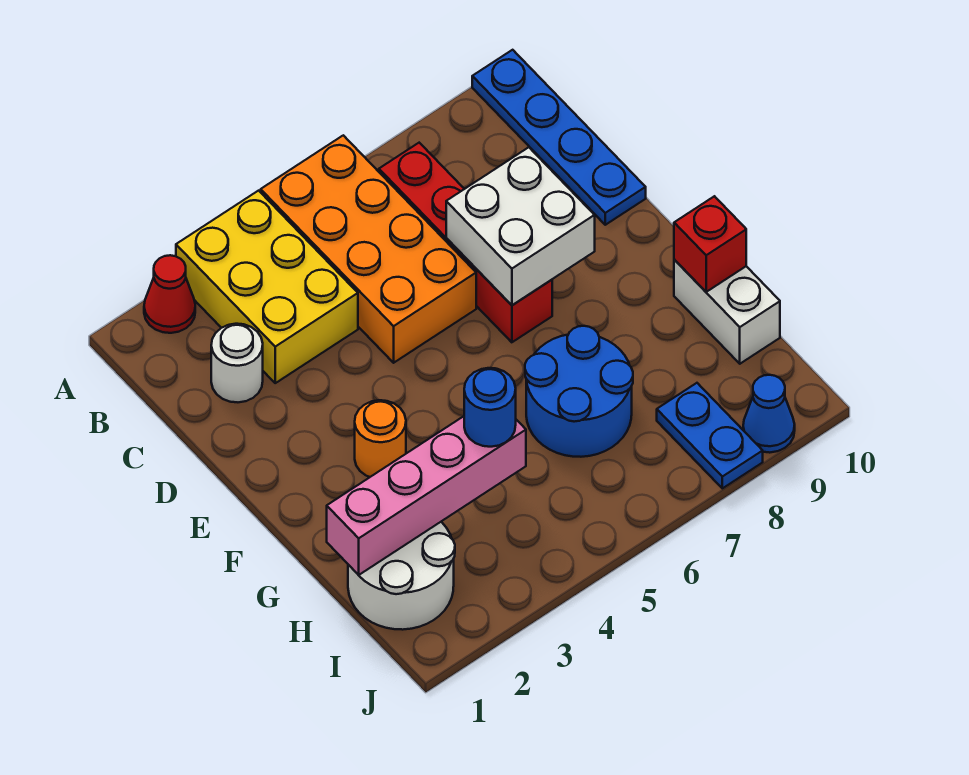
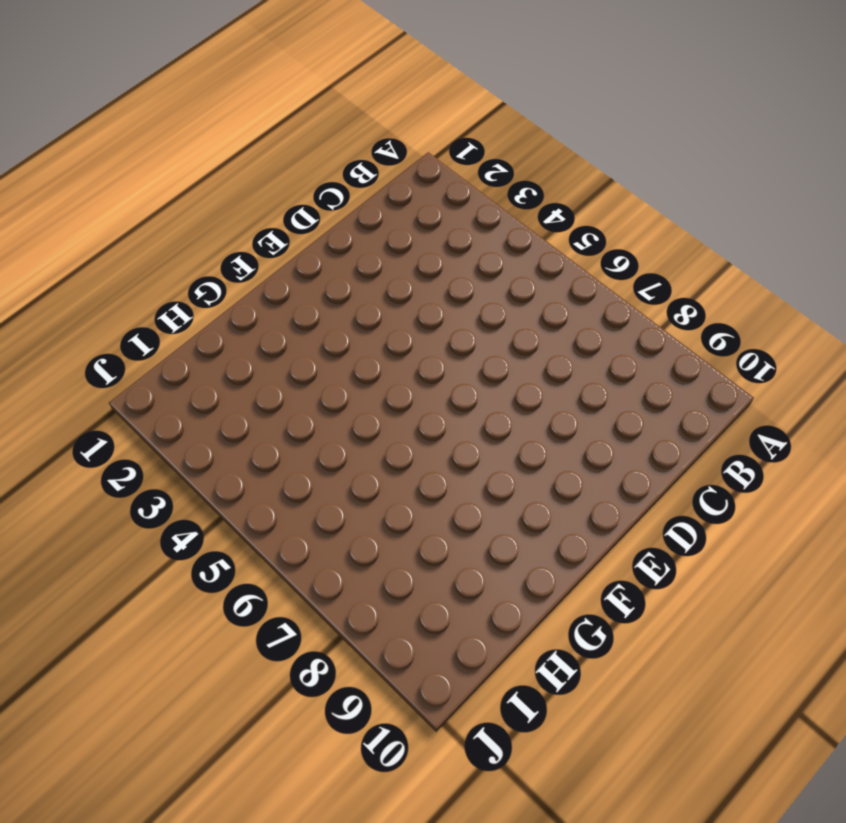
none -> red cone A2 level 1
none -> yellow brick A3:C4 level 1
none -> orange brick A5:D6 level 1

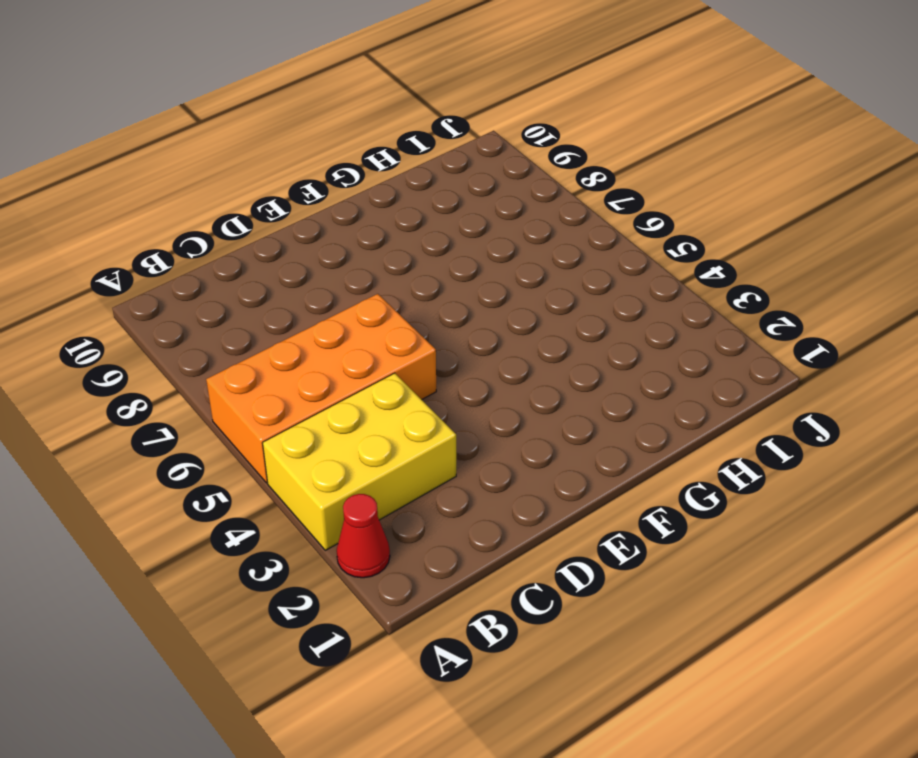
none -> blue plate A10:D10 level 1
none -> red brick B7:E7 level 1
none -> white round brick C2 level 1

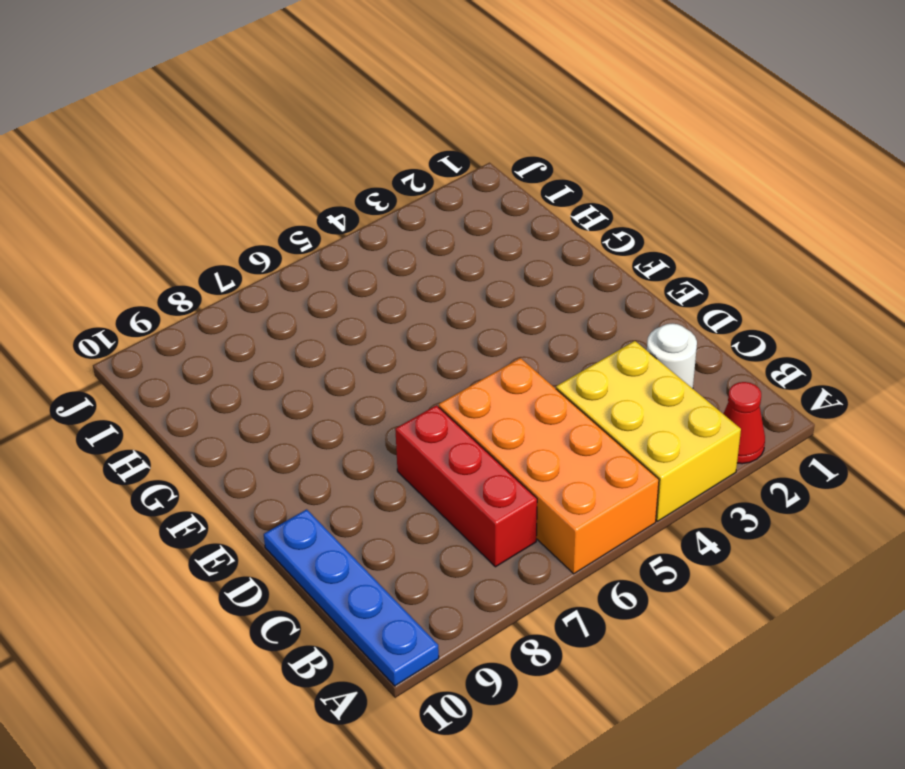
red brick B7:D7 level 1 -> red brick B7:E7 level 1
none -> orange round brick F3 level 1
none -> blue round brick G6:H7 level 1
none -> white brick G10:H10 level 1

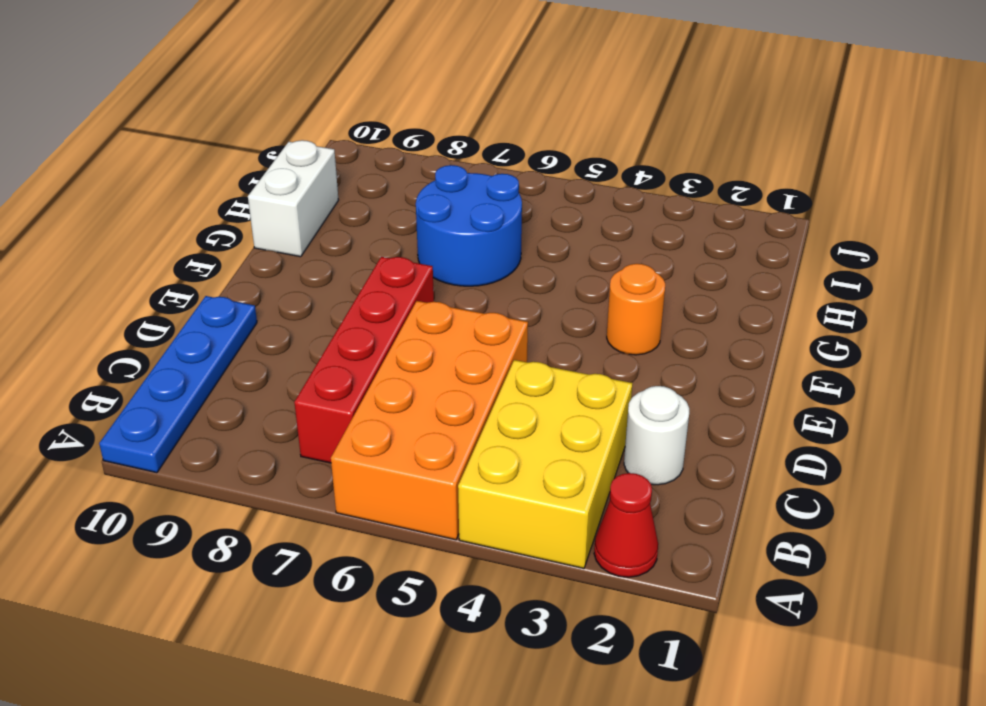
none -> white round brick H1:I2 level 1
none -> blue plate I8:J8 level 1
none -> blue cone J9 level 1

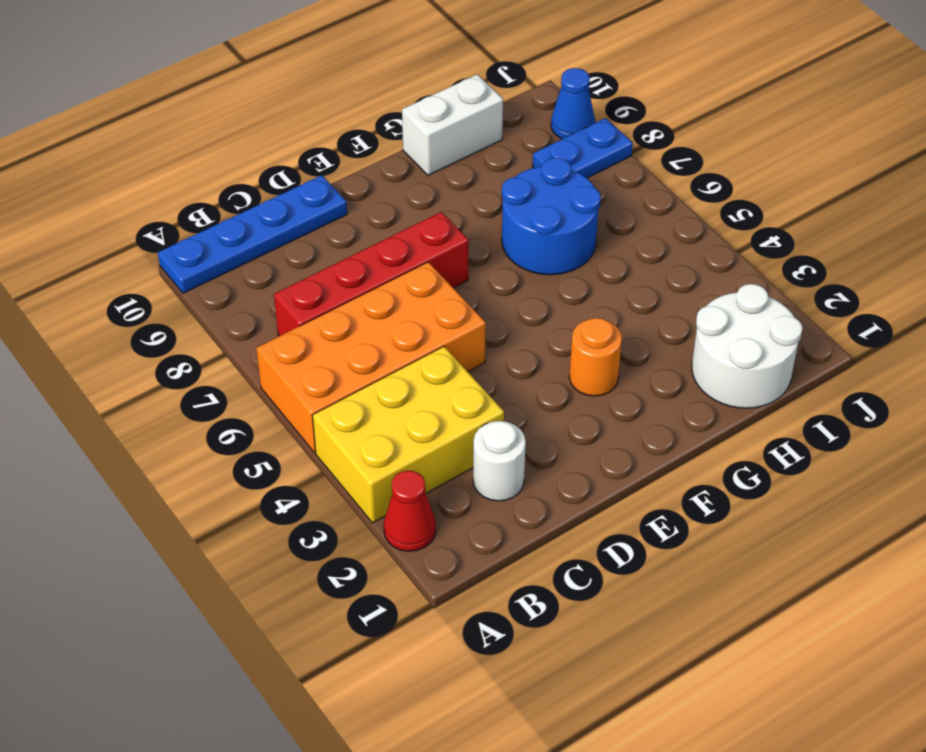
none -> white brick D7:E8 level 2
none -> red brick G10 level 2
none -> pink brick H1:H4 level 2

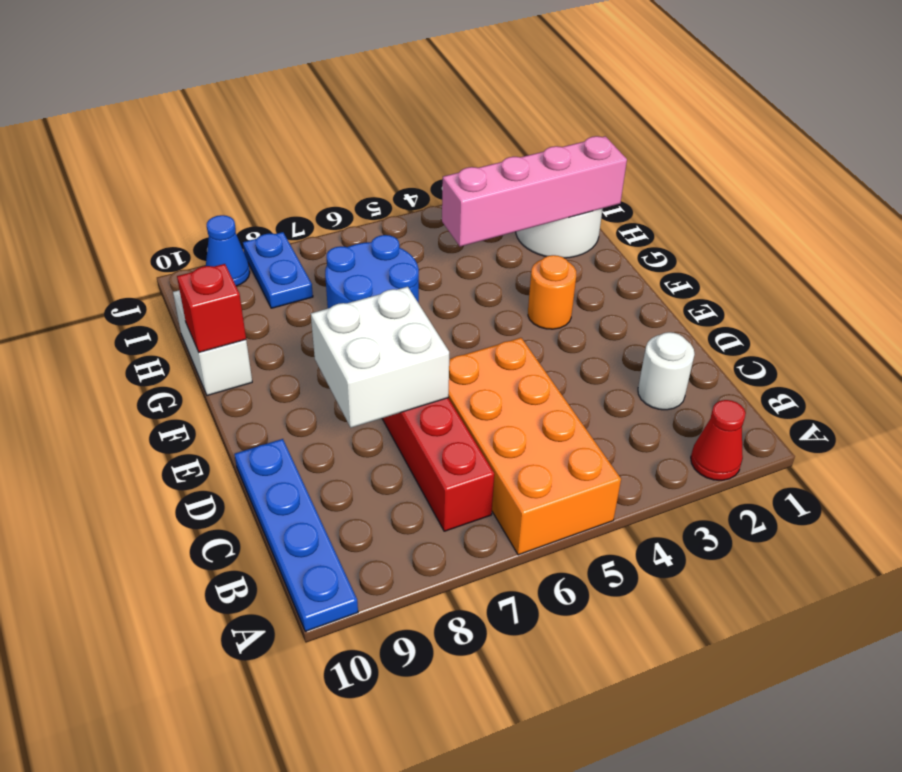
none -> yellow brick A3:C4 level 1
none -> blue round brick H4 level 3

